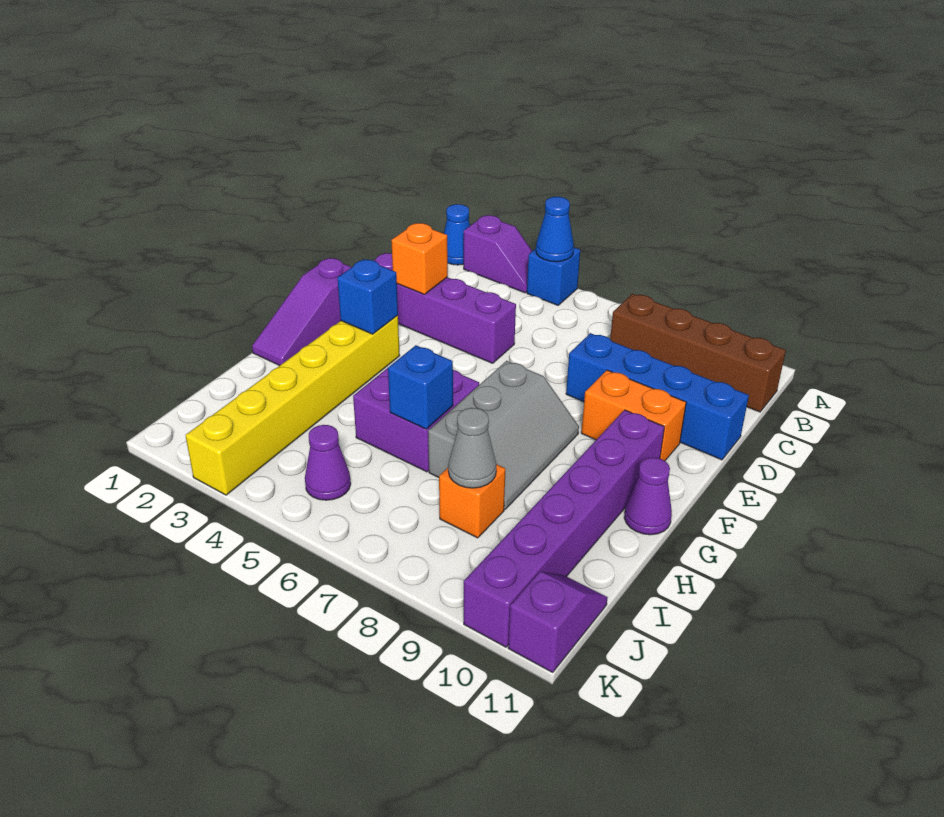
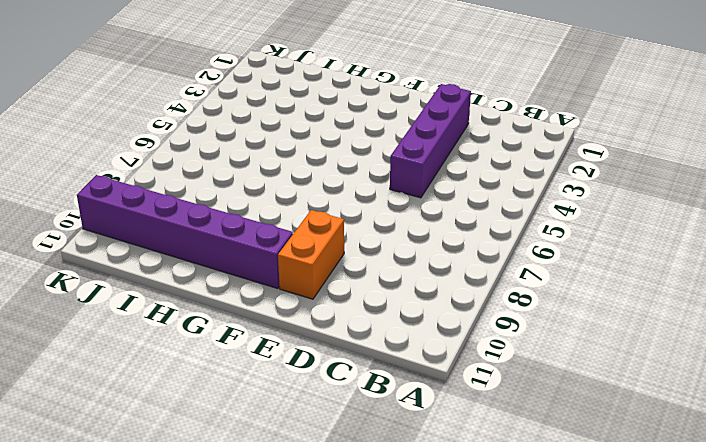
none -> blue cone A2 level 1
none -> purple slope A3:A4 level 1 top 3
none -> blue brick A5 level 1

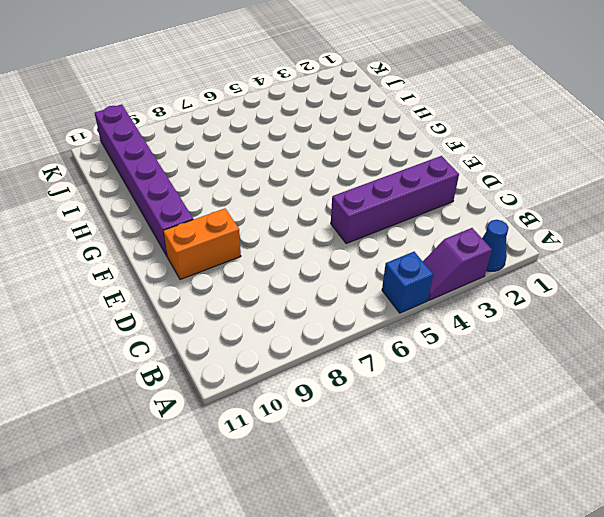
none -> brown brick B8:B11 level 1
none -> blue brick D8:D11 level 1
none -> purple slope E1:G1 level 1 top E

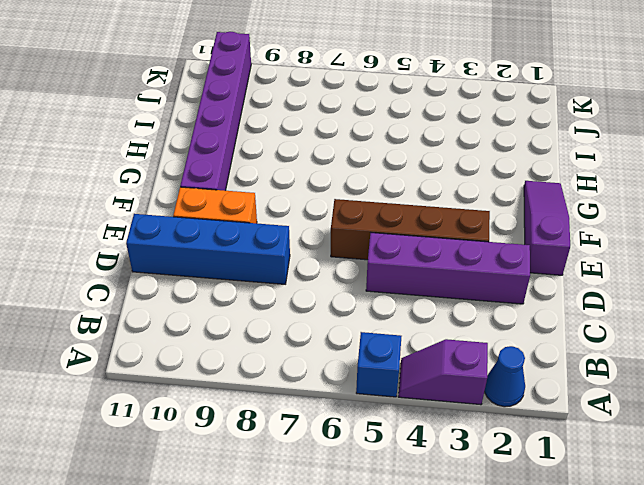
brown brick E3:E6 level 1 -> brown brick B8:B11 level 1
none -> yellow brick F3:K3 level 1
none -> grey slope F7:H8 level 1 top 7
none -> purple brick G5:H6 level 1

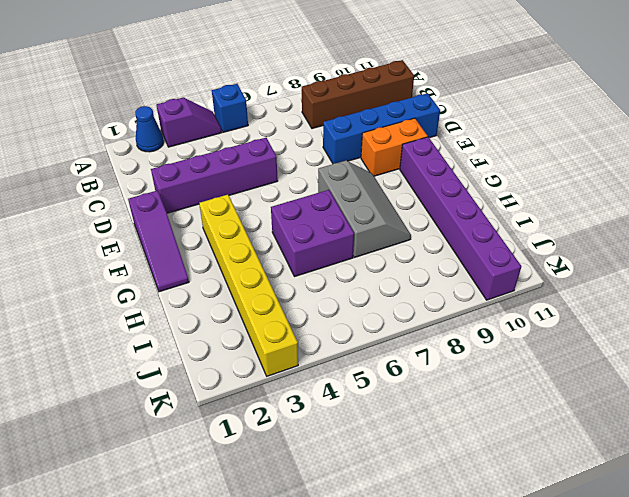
none -> purple cone G11 level 1
none -> orange brick I8 level 1
none -> purple cone J5 level 1

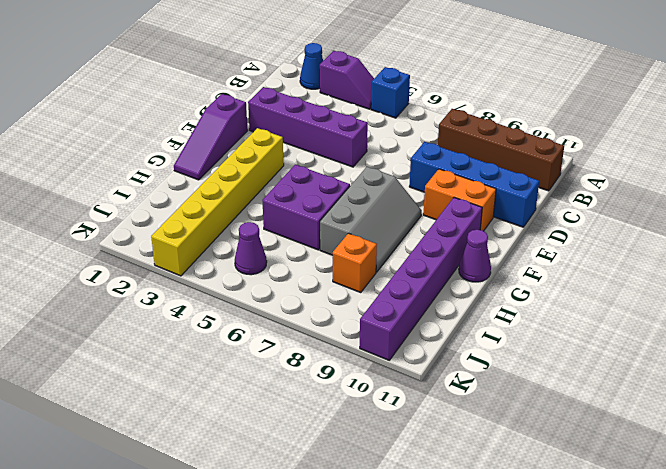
none -> purple slope J11:K11 level 1 top K
none -> blue cone A5 level 2
none -> orange brick D3 level 2

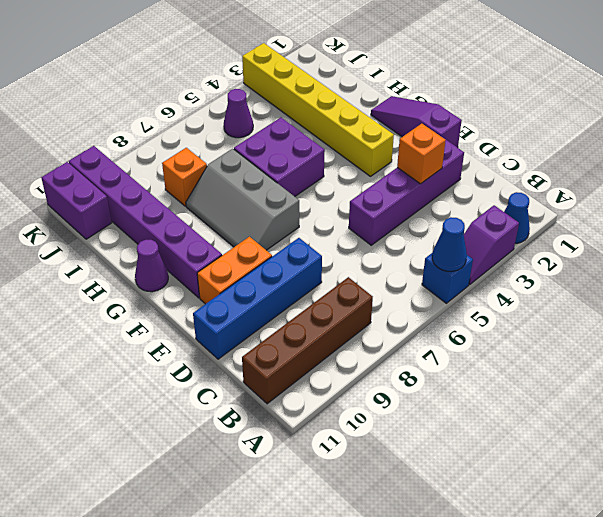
purple brick J11:K11 level 1 -> purple slope J11:K11 level 1 top K
none -> blue brick F3 level 2
none -> blue brick H6 level 2
none -> grey cone I8 level 2

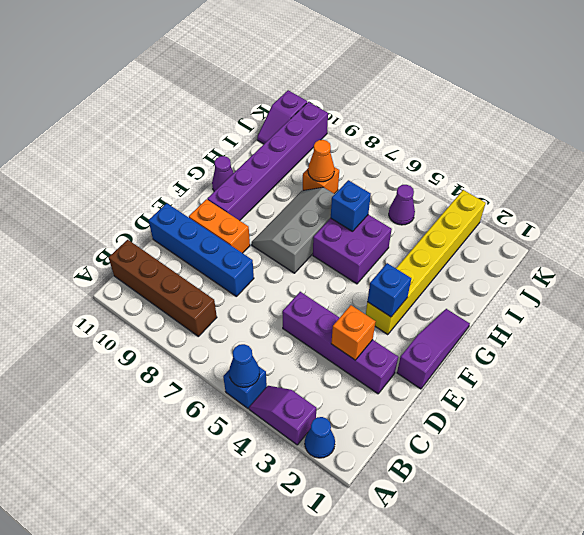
orange cone I8 level 2 -> grey cone I8 level 2

